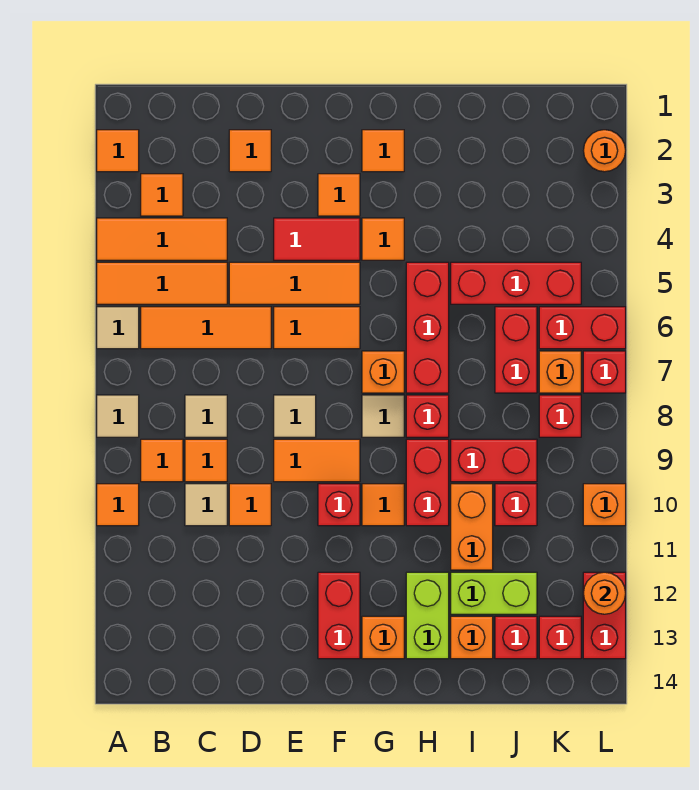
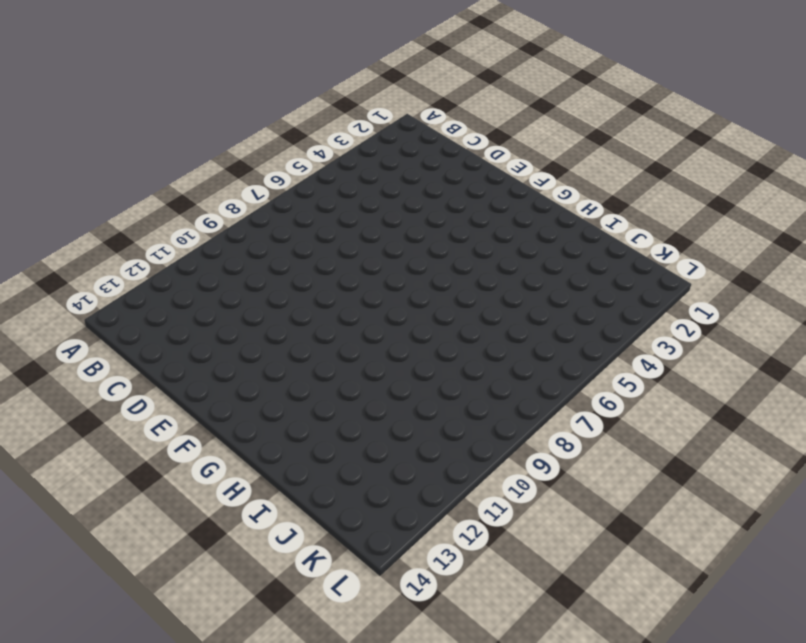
none -> orange tile A2 level 1
none -> orange tile A4:C4 level 1
none -> orange tile A5:C5 level 1
none -> tan tile A6 level 1

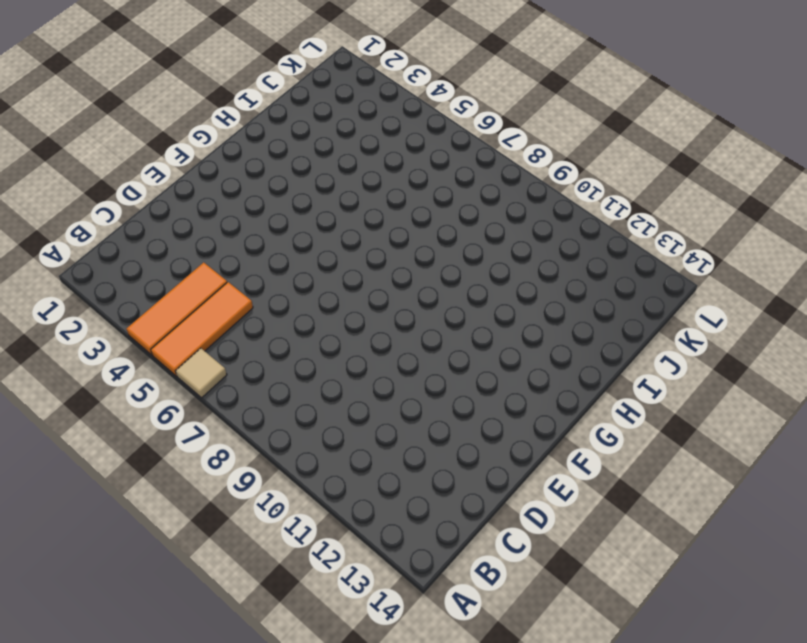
none -> orange tile A2 level 1
none -> tan tile A8 level 1
none -> orange tile A10 level 1
none -> orange tile B3 level 1

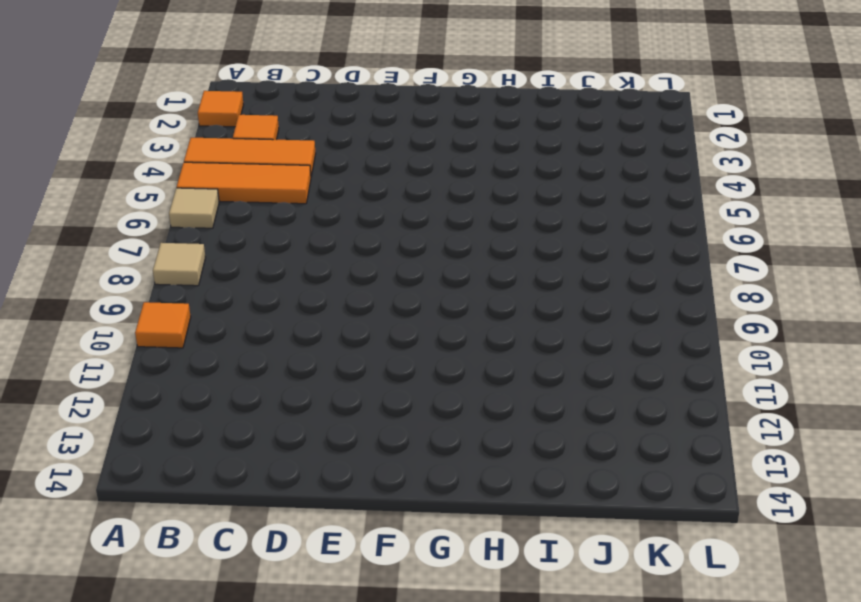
none -> orange tile B6:D6 level 1
none -> orange tile B9 level 1
none -> tan tile C8 level 1
none -> orange tile C9 level 1

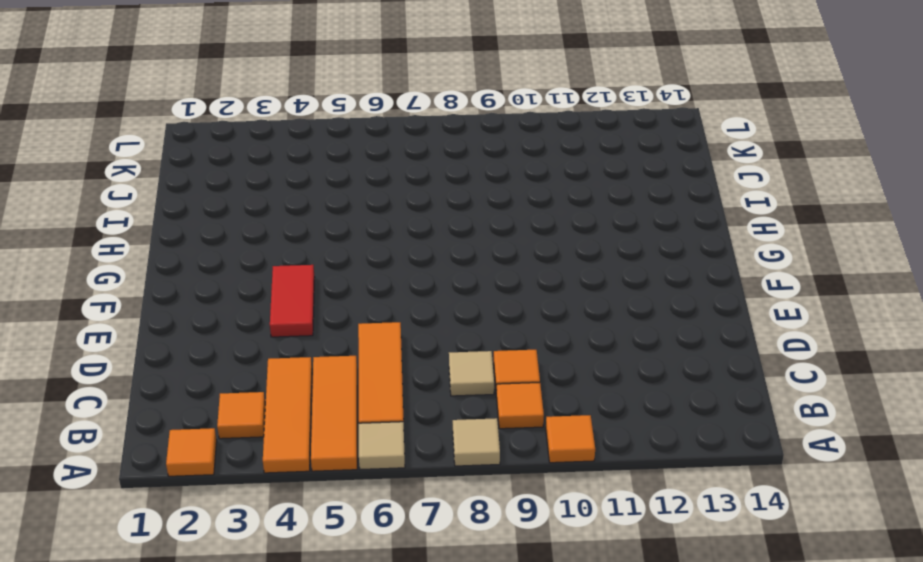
none -> tan tile C10 level 1
none -> orange tile D2 level 1
none -> orange tile D5:F5 level 1
none -> orange tile D10 level 1

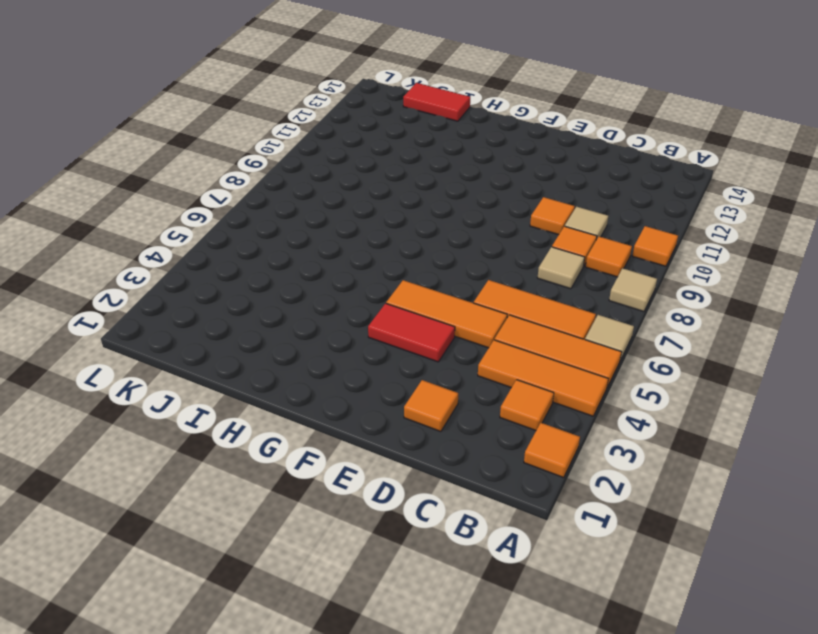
red tile I14:J14 level 1 -> none
none -> orange tile E6:F6 level 1
none -> tan tile E8 level 1
none -> orange tile E9:F9 level 1
none -> orange tile F3 level 1

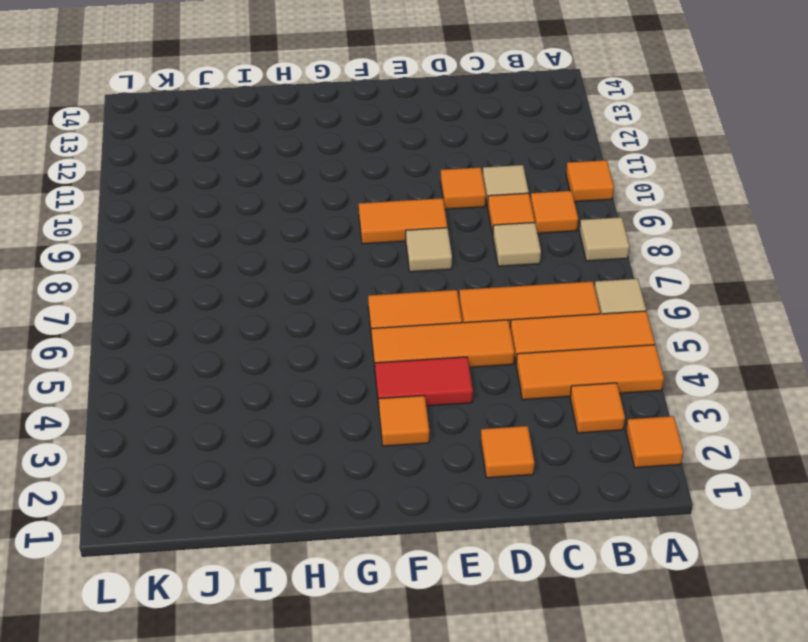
none -> red brick F10 level 1
none -> red brick F12:F13 level 1
none -> orange tile G2 level 1
none -> orange tile G4 level 1

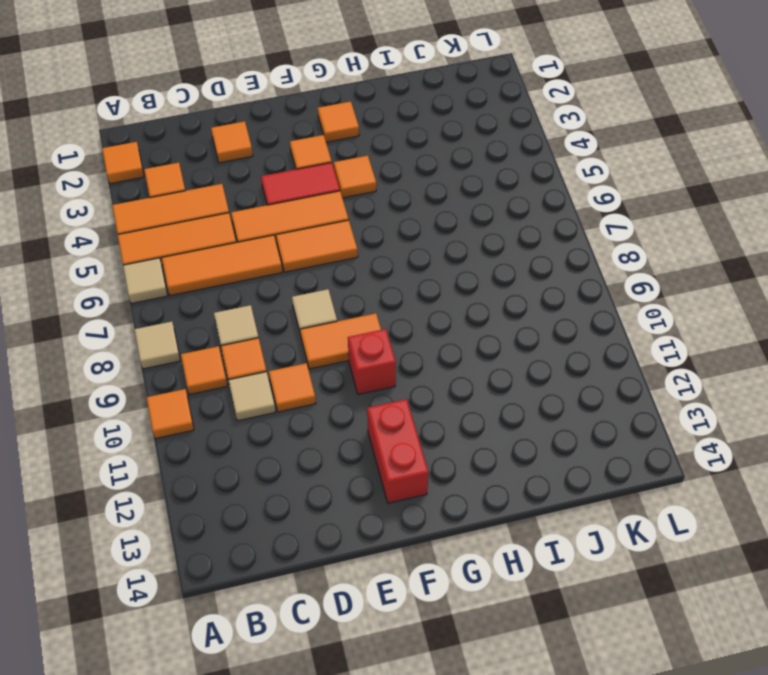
none -> orange brick G7 level 1
none -> tan tile G8 level 1
none -> orange tile G10 level 1
none -> orange brick G13 level 1

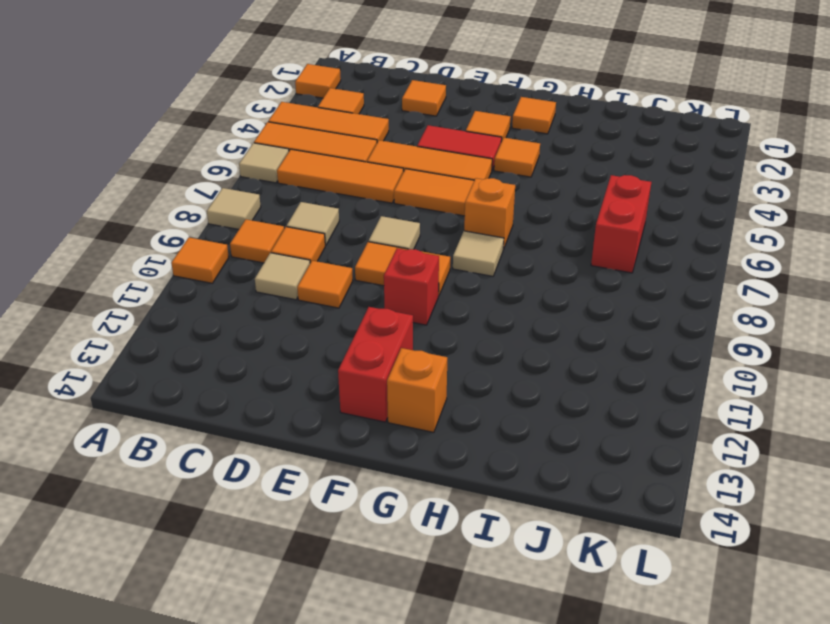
none -> orange tile G10 level 1
none -> red brick H5:H7 level 1
none -> red brick H8 level 1
none -> red brick H9:H10 level 1

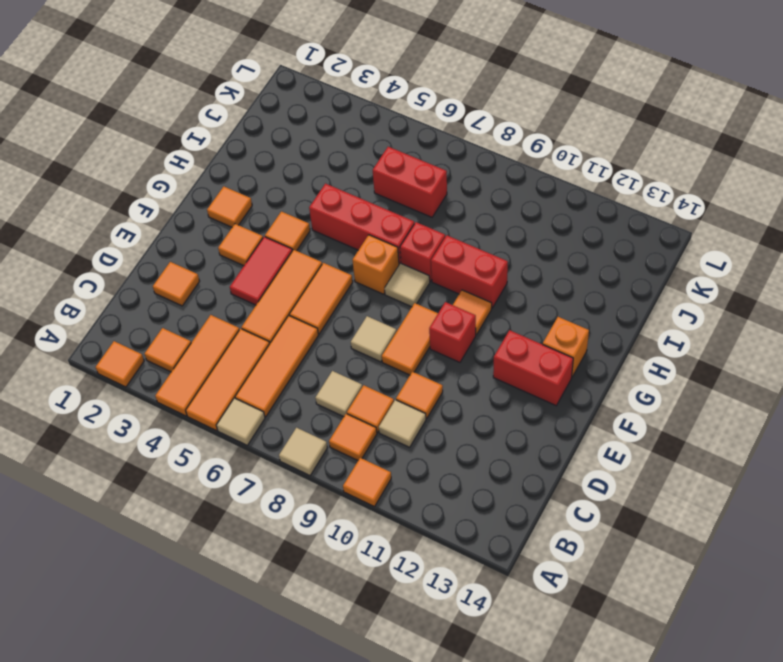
none -> lime brick H12:H13 level 1
none -> red brick I5:K5 level 1
none -> red brick I9:J9 level 1
none -> orange brick I10:I11 level 1

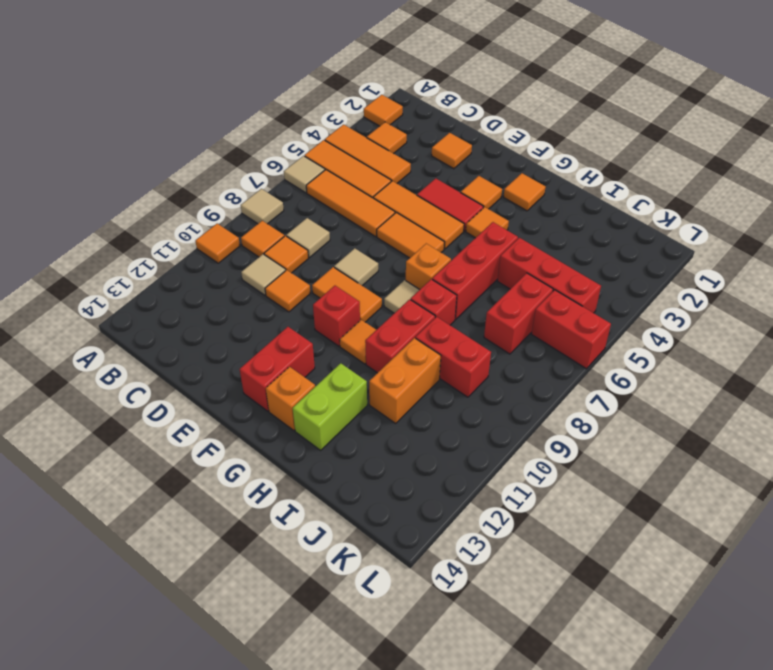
none -> lime brick I12:J12 level 1
none -> orange brick I13 level 1
none -> red brick J10 level 1
none -> red brick J13 level 1

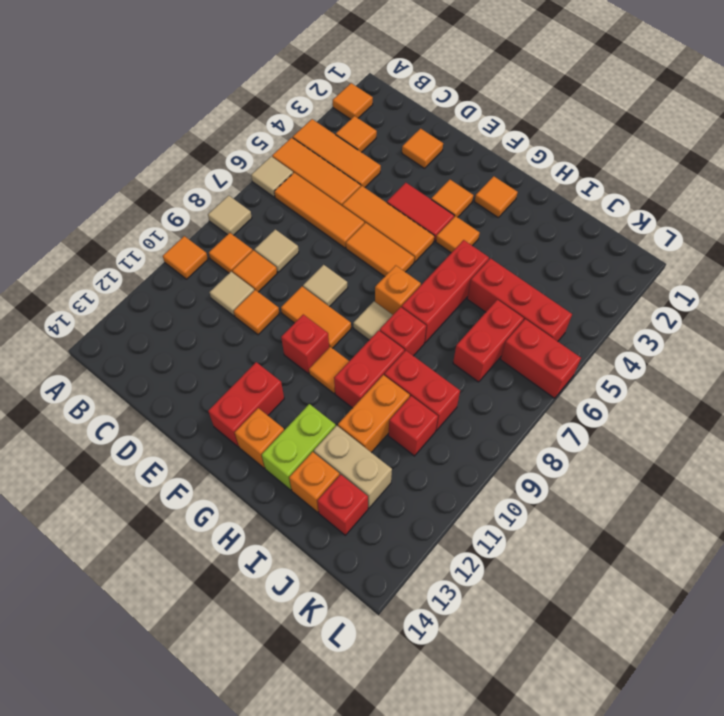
tan brick I12:J12 level 1 -> lime brick I12:J12 level 1
none -> orange brick K7 level 1
none -> red brick K8 level 1
none -> red brick K13 level 1
none -> orange round brick L2 level 1

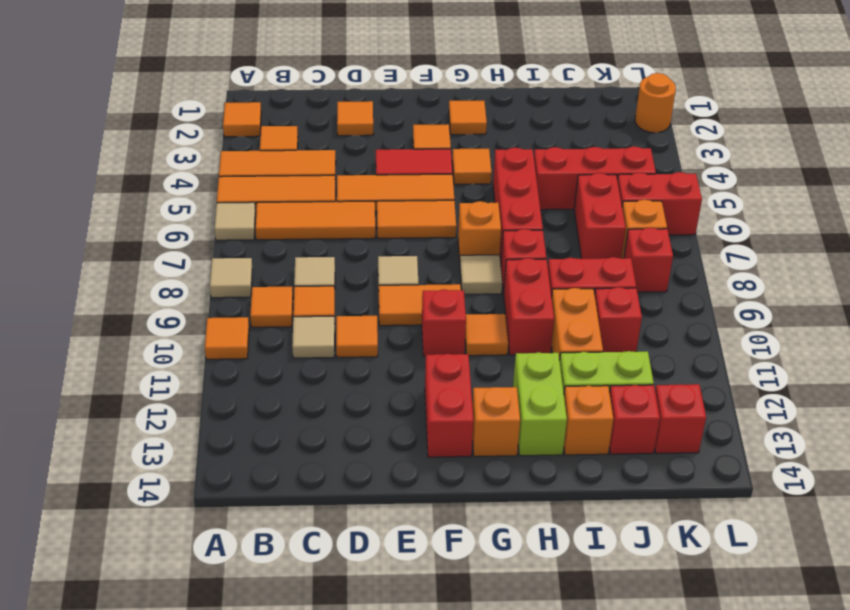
none -> red brick L7 level 1
none -> orange brick L10 level 1
none -> red brick L12:L13 level 1
none -> orange round brick L12 level 2

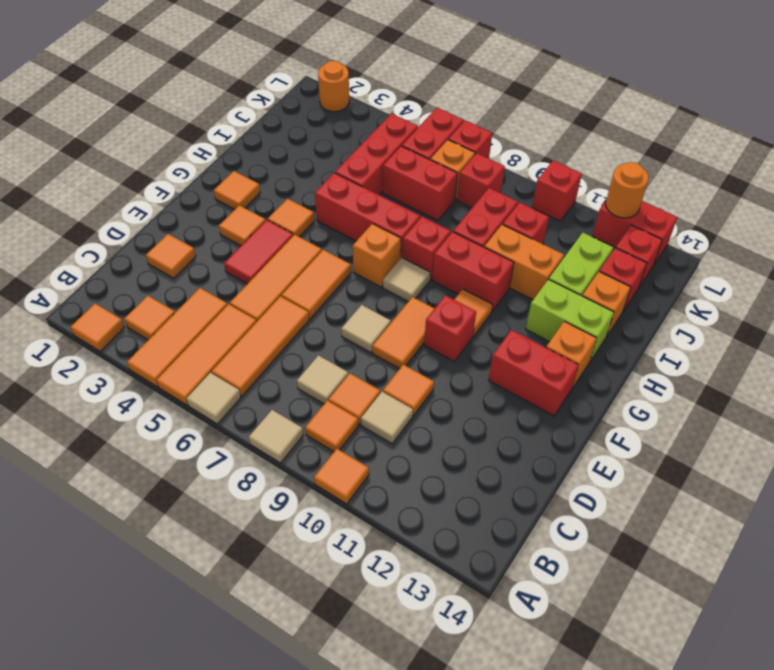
red brick L10 level 1 -> orange brick L10 level 1

